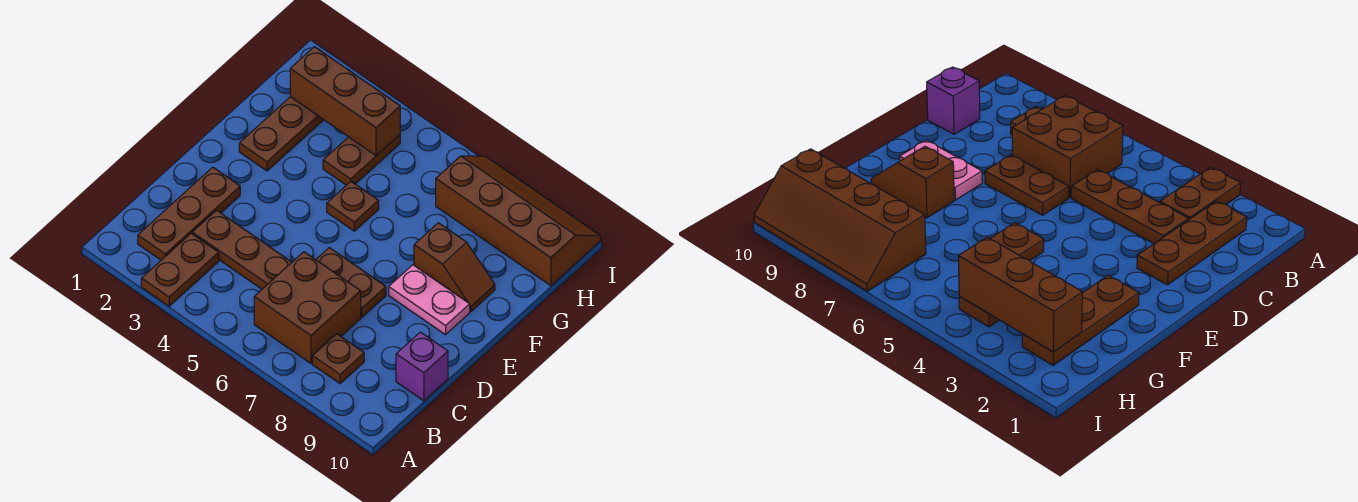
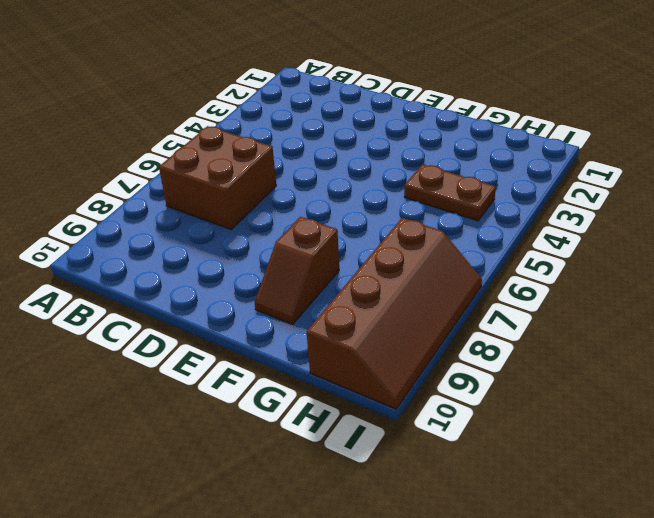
none -> brown plate A3:B3 level 1
none -> brown plate B2:D2 level 1
none -> brown plate B8 level 1

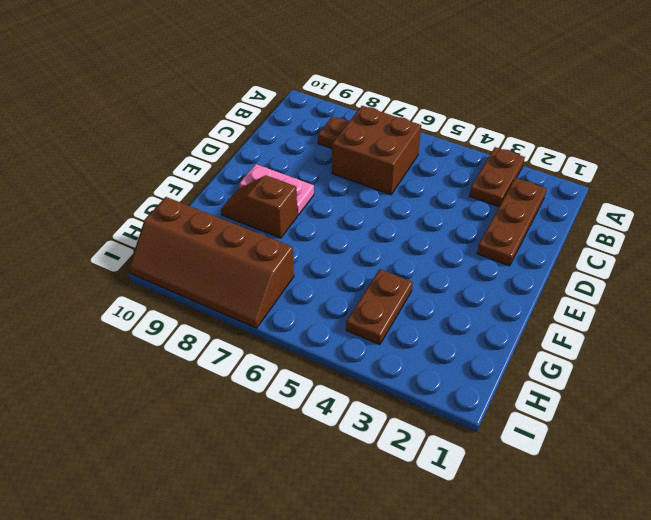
none -> brown plate C3:C5 level 1
none -> purple brick C10 level 1
none -> brown plate D6:D7 level 1

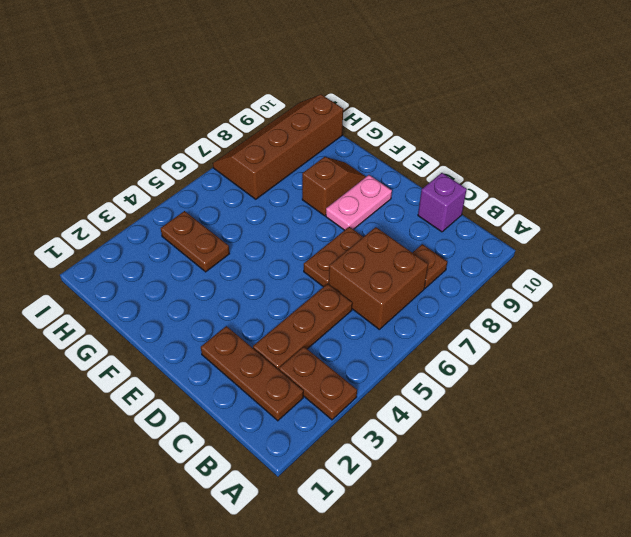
none -> brown plate F2:H2 level 1
none -> brown plate F5 level 1
none -> brown brick H2:H4 level 2

